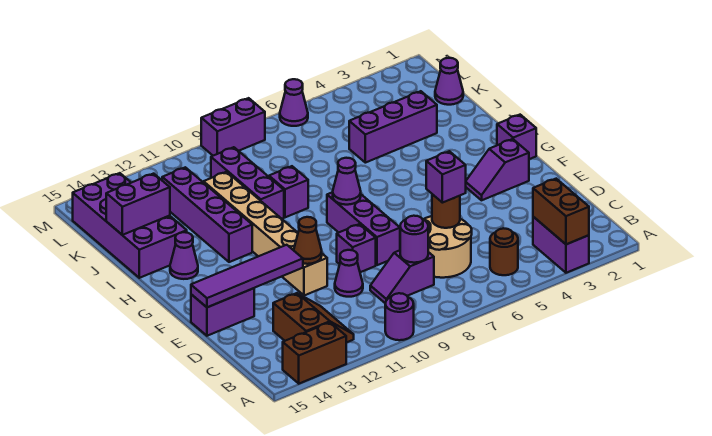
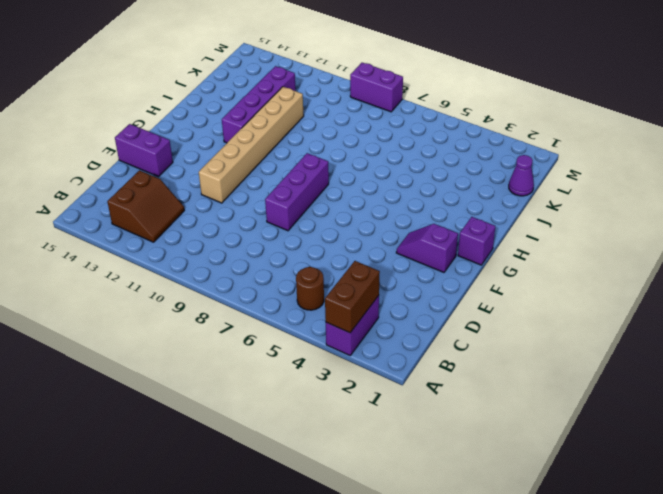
none -> purple round brick A10 level 1
none -> brown brick A13:A14 level 1
none -> tan round brick C6:D7 level 1
none -> purple slope C8:C9 level 1 top 8

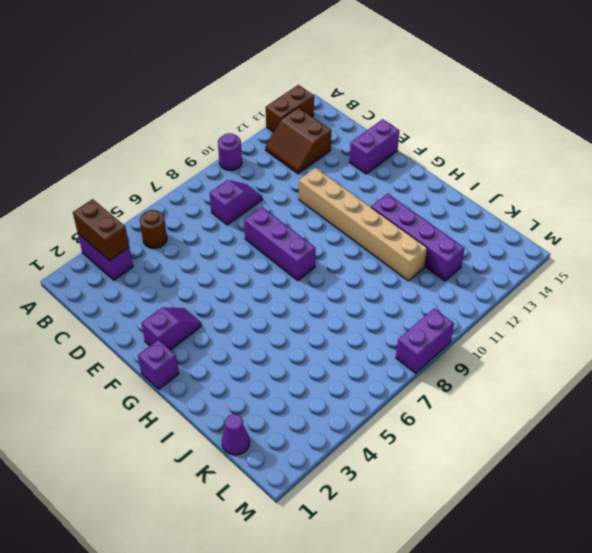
none -> tan round brick C6:D7 level 1
none -> purple cone D10 level 1
none -> purple brick E9 level 1
none -> purple cone H14 level 1

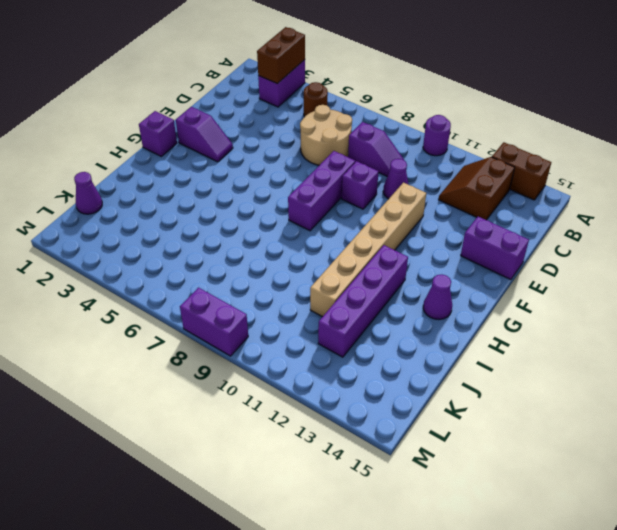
none -> purple brick I9 level 1
none -> purple brick I10:K10 level 1
none -> purple brick I14:L15 level 1
none -> purple brick J3:J5 level 1

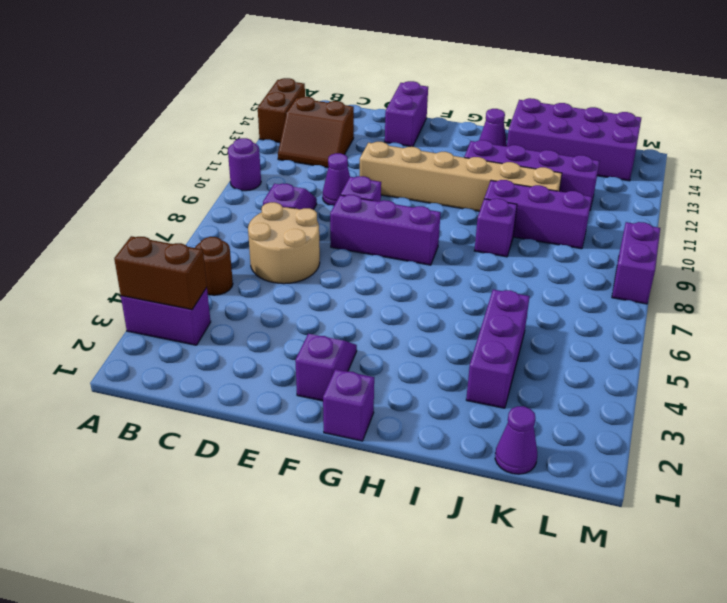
none -> purple cone M6 level 1
none -> purple round brick C8 level 2
none -> brown round brick D6 level 2
none -> brown cone E11 level 2

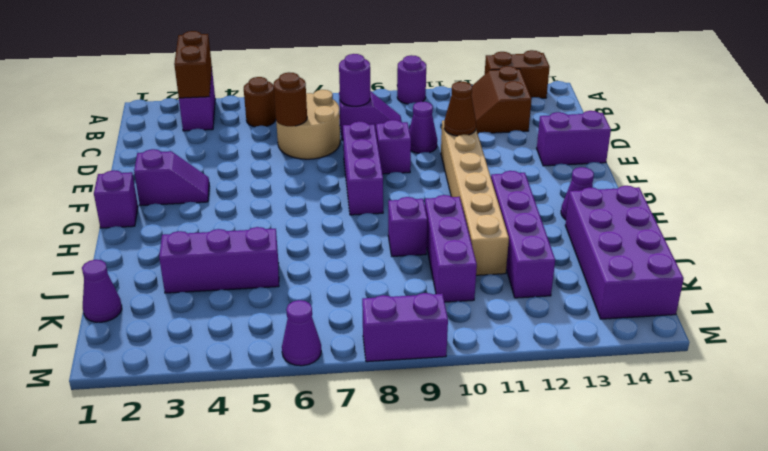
none -> purple tile E12:E15 level 2
none -> purple cone G8 level 2
none -> purple brick J14:J15 level 2
none -> purple brick D6 level 3

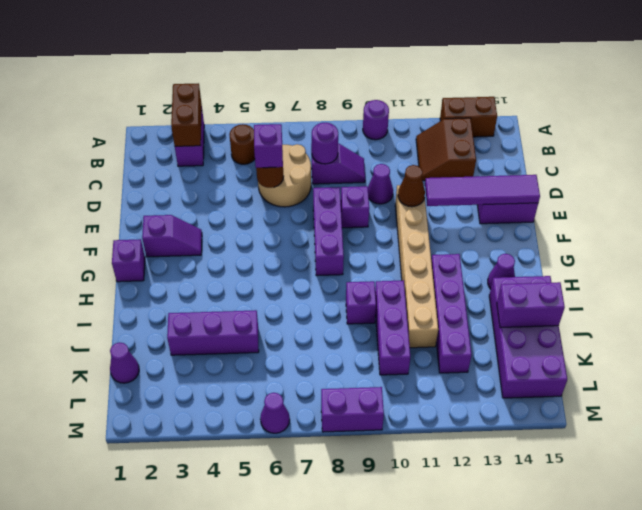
none -> purple cone G8 level 2

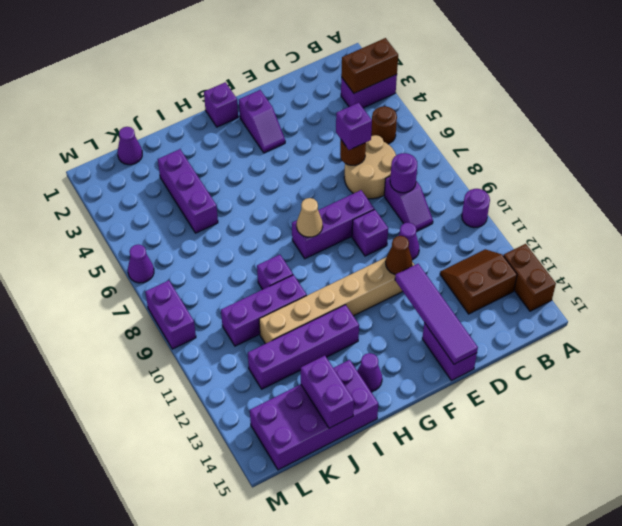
tan cone G8 level 2 -> purple cone G8 level 2

